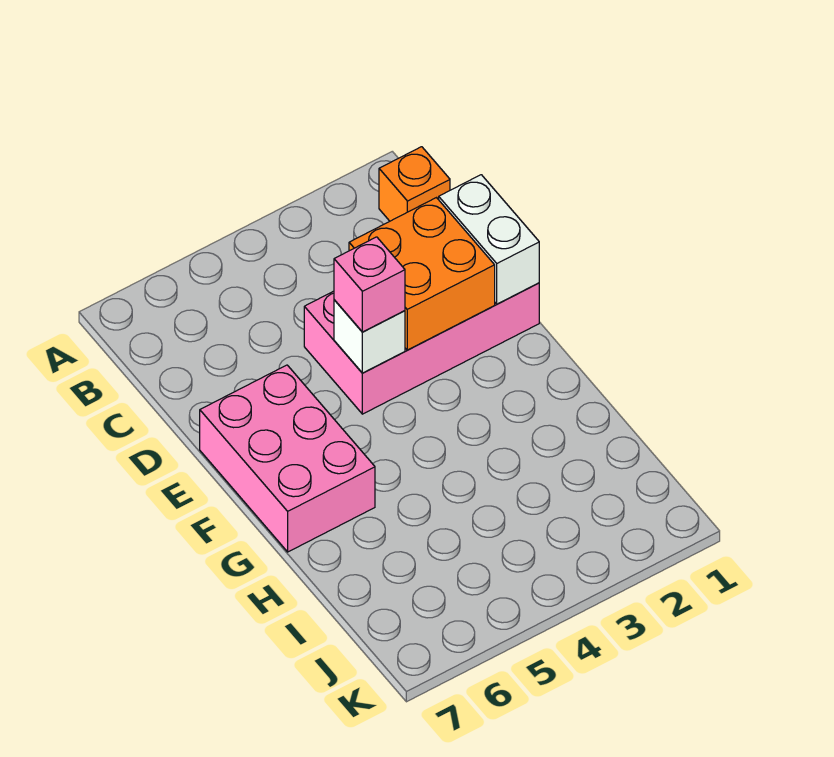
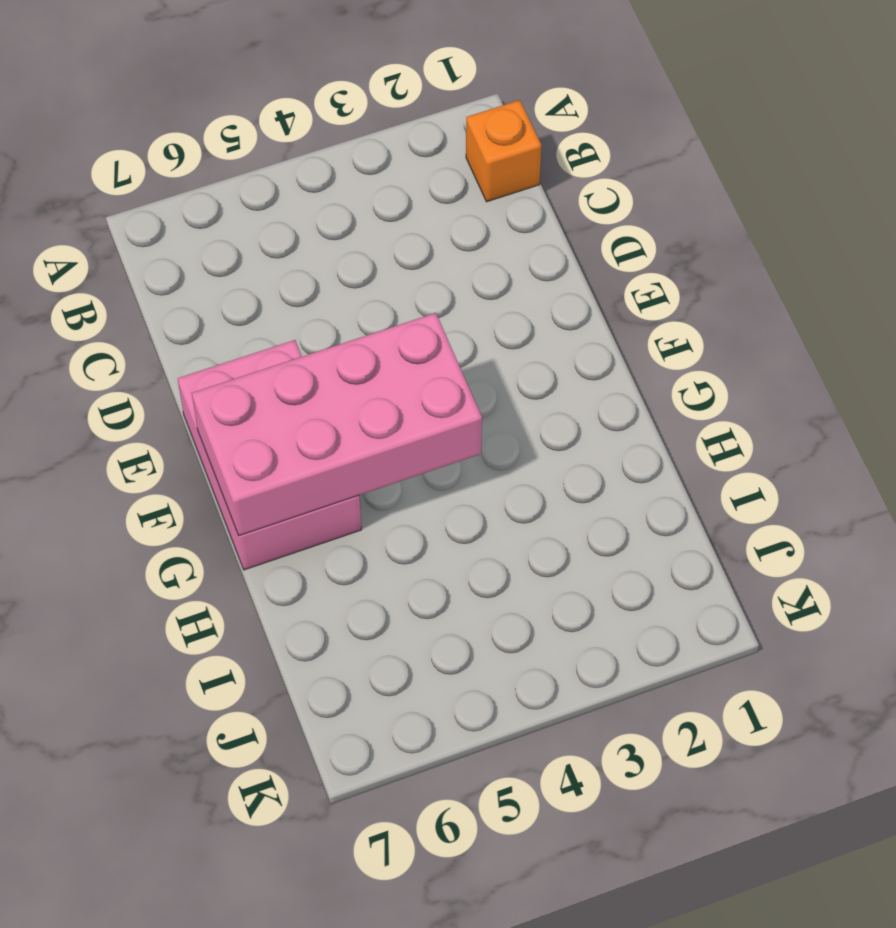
pink brick F4:G7 level 2 -> pink brick D1:E4 level 1
none -> white brick D1:E1 level 2
none -> orange brick D2:E3 level 2

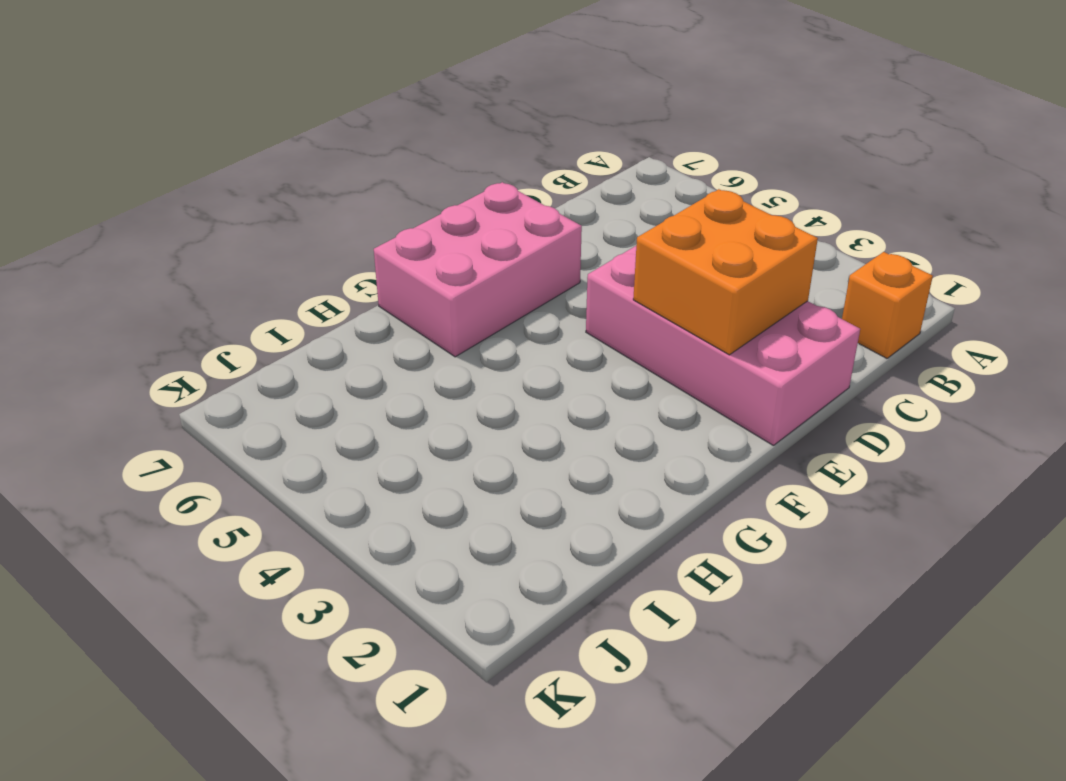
none -> white brick D1:E1 level 2
none -> white brick E4 level 2

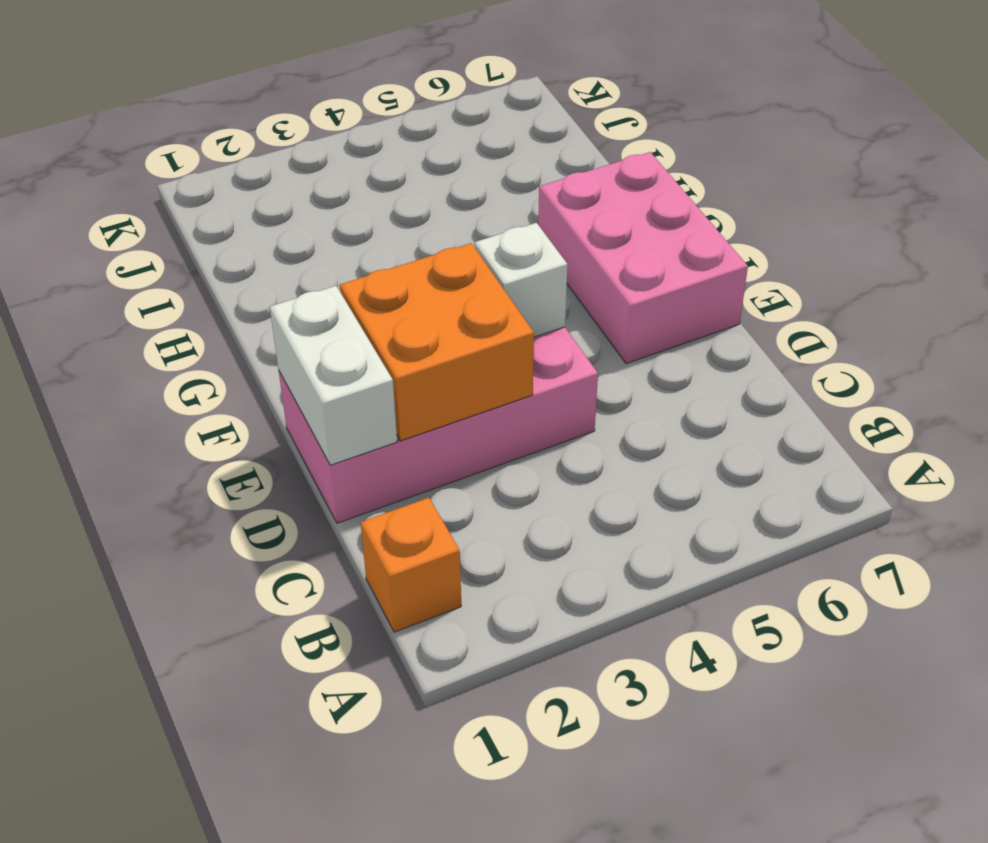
none -> pink brick E4 level 3

